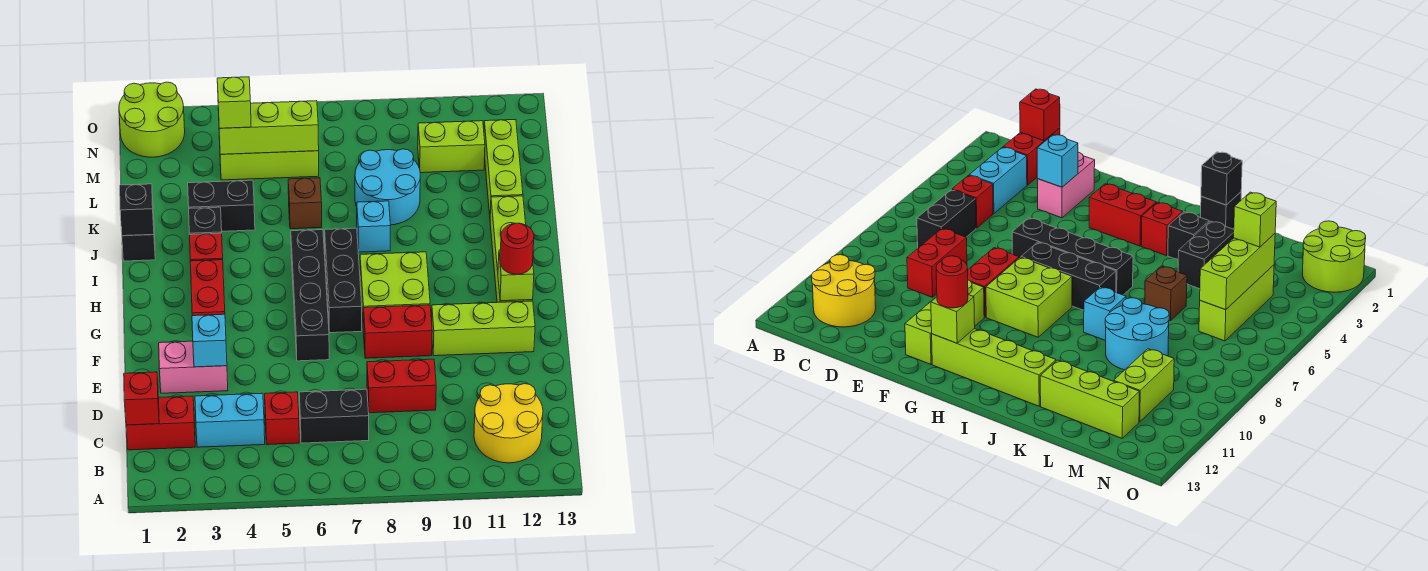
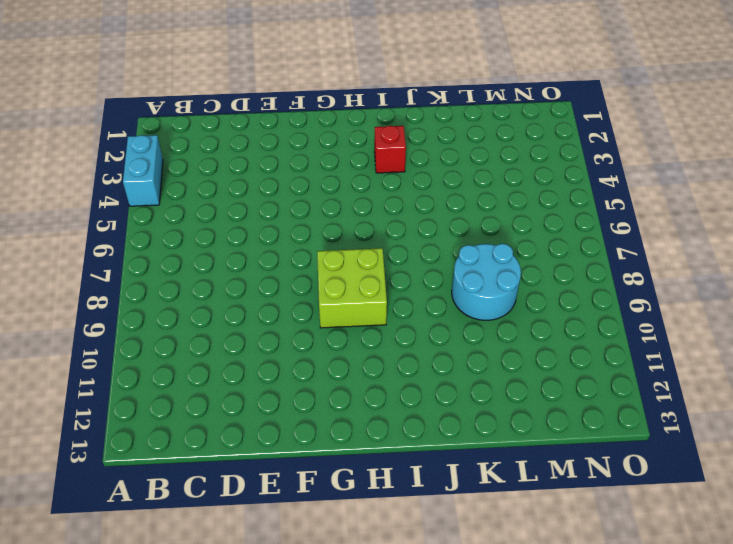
cyan brick A3:A4 level 1 -> cyan brick C3:C4 level 1
none -> yellow round brick B11:C12 level 1
none -> red brick C1:C2 level 1
none -> red brick C5 level 1
none -> black brick C6:C7 level 1

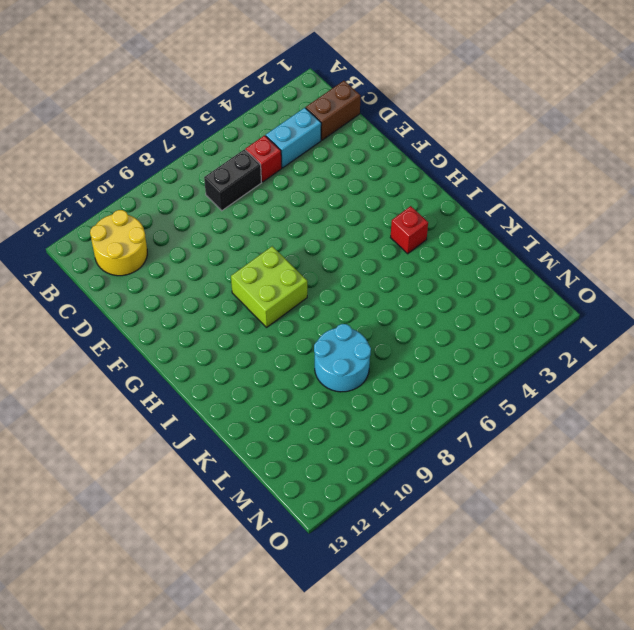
brown brick C1:C2 level 1 -> red brick C1:C2 level 1
none -> red brick D8:D9 level 1
none -> pink brick E2:E3 level 1
none -> black brick F6:I6 level 1
none -> red brick F8:F9 level 1

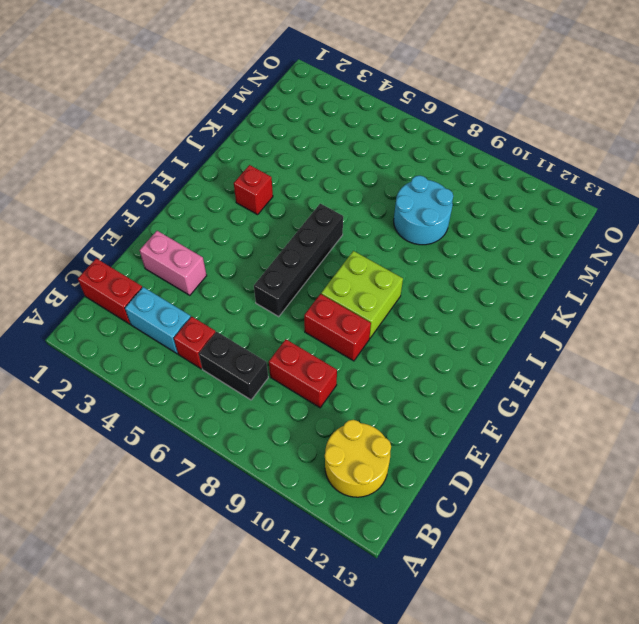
none -> lime brick F10:F12 level 1
none -> red brick G3:H3 level 1
none -> black brick G7:I7 level 1
none -> lime brick G12:J12 level 1

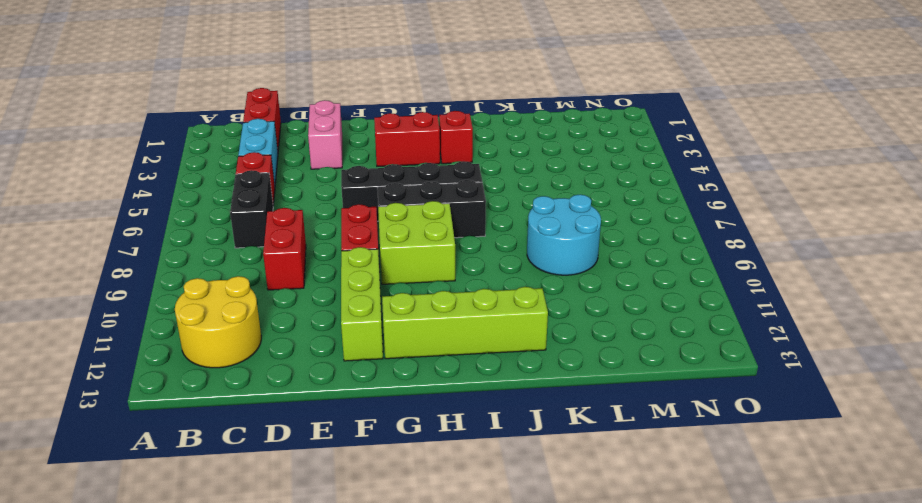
none -> black brick J1 level 1
none -> black brick J3 level 1
none -> cyan brick J8 level 1
none -> black brick K3:K4 level 1

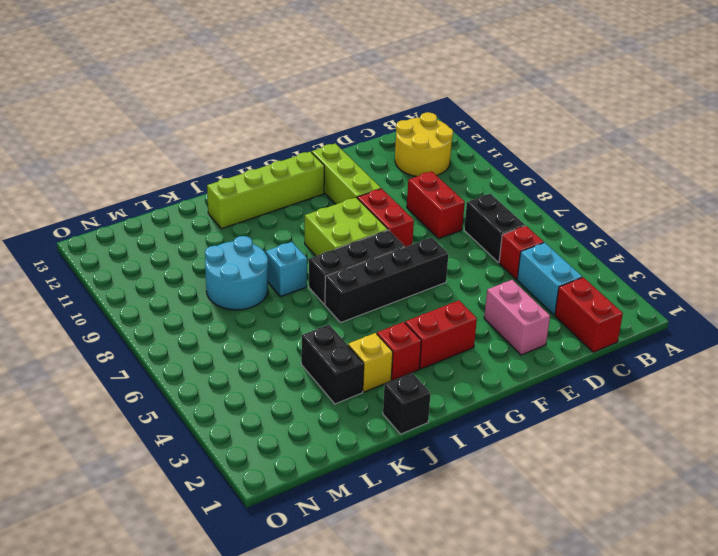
yellow brick J3 level 1 -> black brick J3 level 1
none -> brown brick K6 level 1
none -> lime brick K12:M12 level 1
none -> lime brick M4:M6 level 1
none -> lime brick M10:M11 level 1

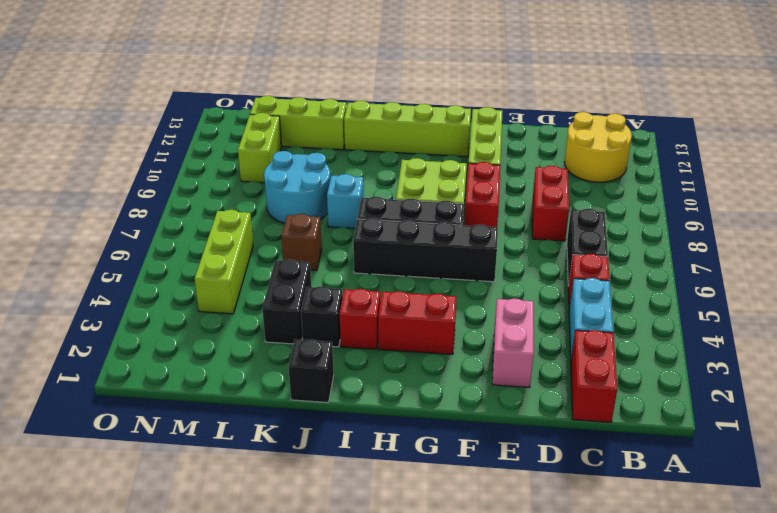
none -> lime round brick N1:O2 level 1
none -> red brick C1 level 2
none -> cyan brick E3 level 2
none -> lime brick G12 level 2

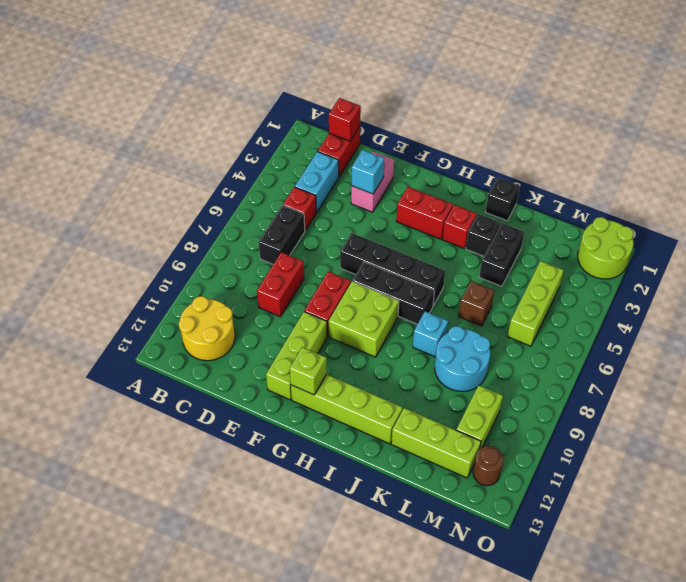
brown round brick N12 level 1 -> none
none -> black brick J1 level 2
none -> lime brick M4:M6 level 2
none -> red round brick G12 level 3
none -> lime brick M4 level 3

